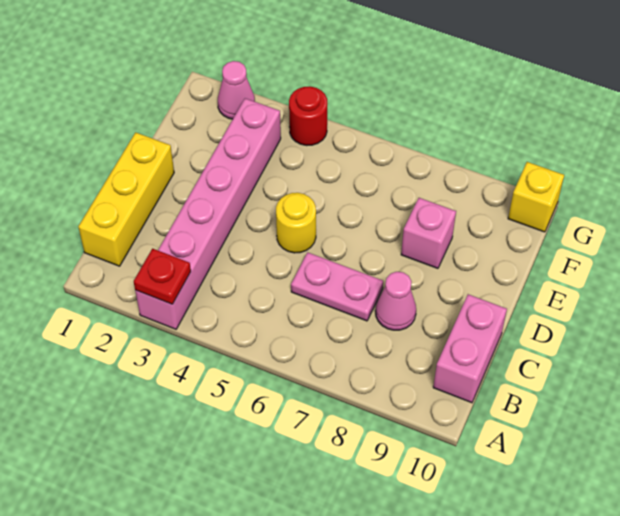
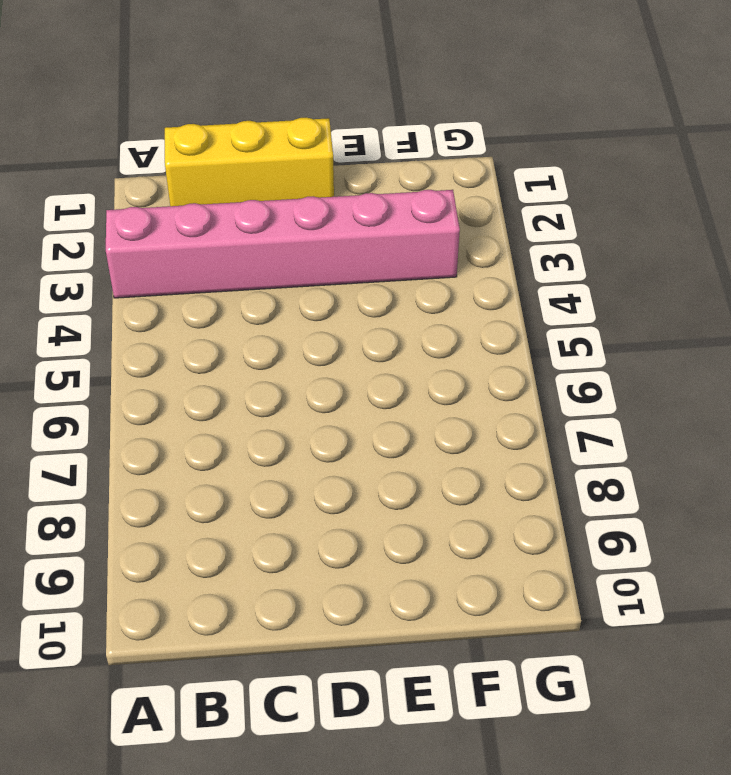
none -> pink brick B10:C10 level 1
none -> pink plate C6:C7 level 1

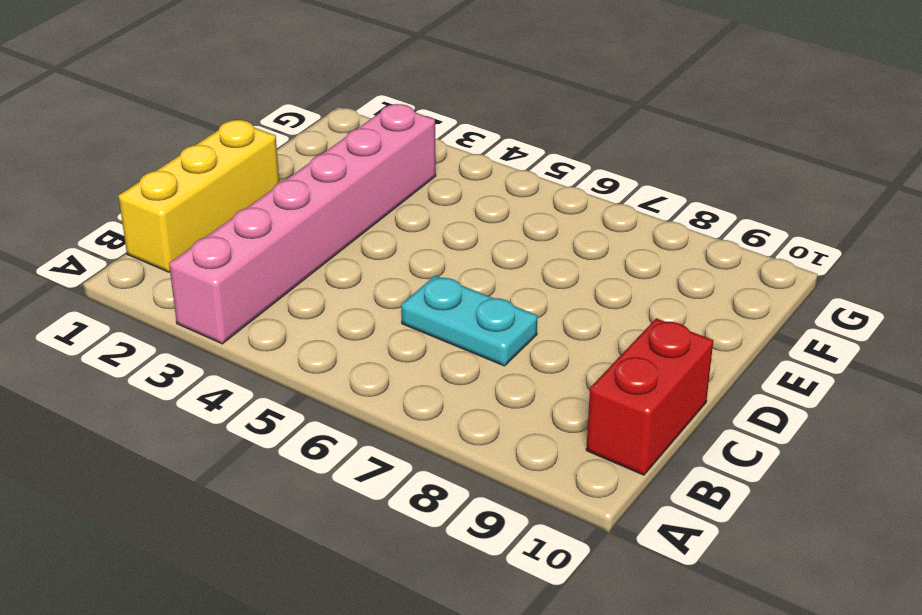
red brick B10:C10 level 1 -> pink brick B10:C10 level 1
cyan plate C6:C7 level 1 -> pink plate C6:C7 level 1
none -> pink cone C8 level 1
none -> yellow round brick D5 level 1

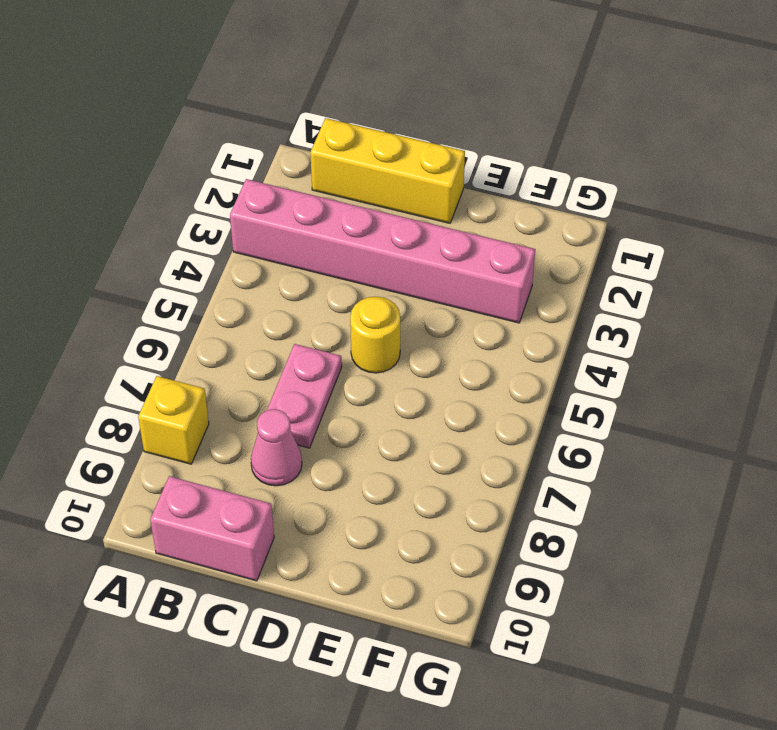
yellow brick A8 level 1 -> yellow brick G10 level 1
none -> pink brick E8 level 1
none -> pink cone G2 level 1

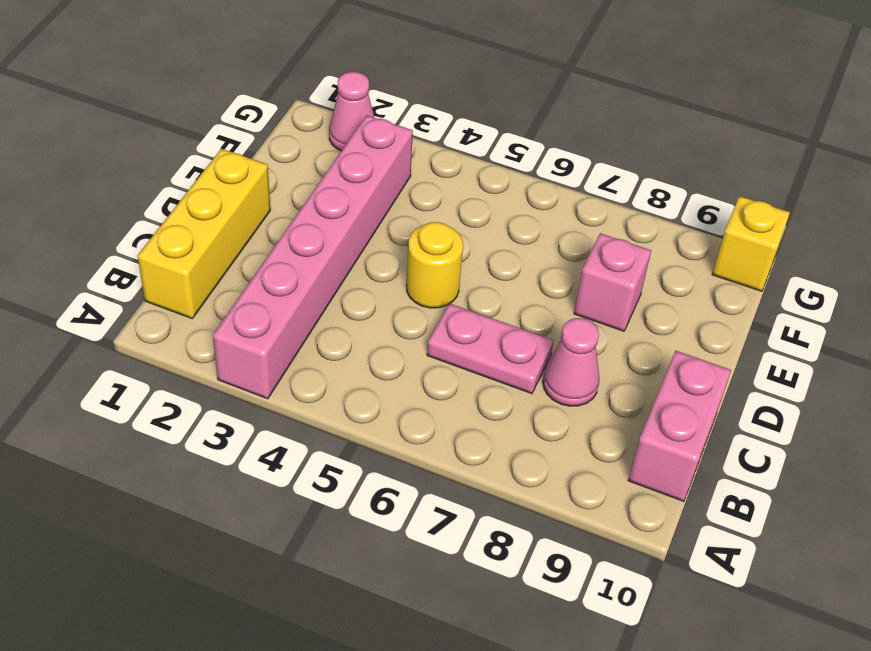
none -> red round brick G4 level 1
none -> red plate A3 level 2

